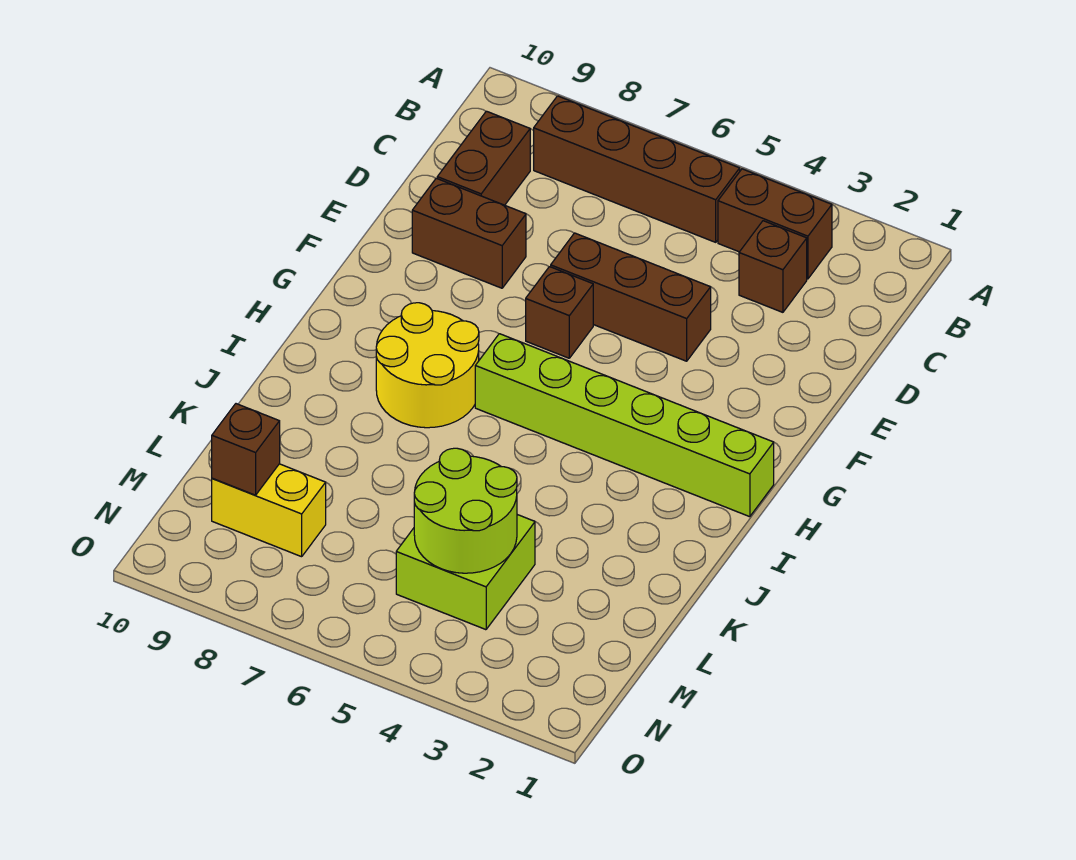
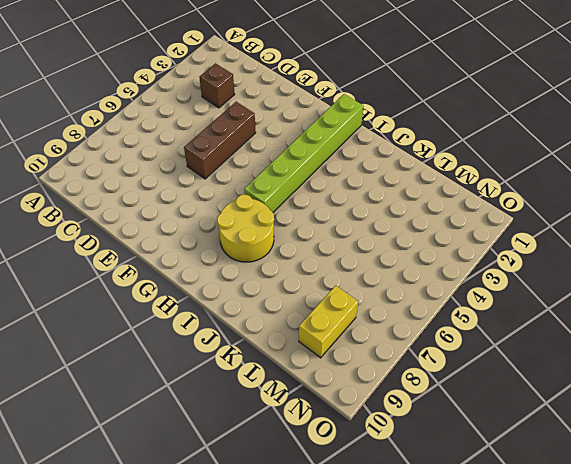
none -> brown brick B3:B4 level 1
none -> brown brick B5:B8 level 1
none -> brown brick C9:D9 level 1

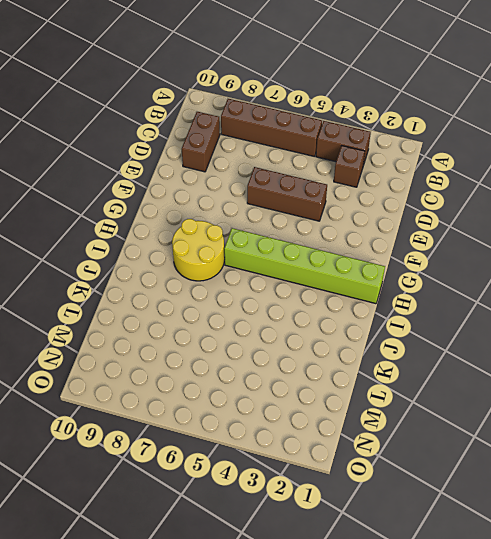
none -> brown brick E8:E9 level 1
none -> brown brick F6 level 1
none -> lime brick L4:M5 level 1

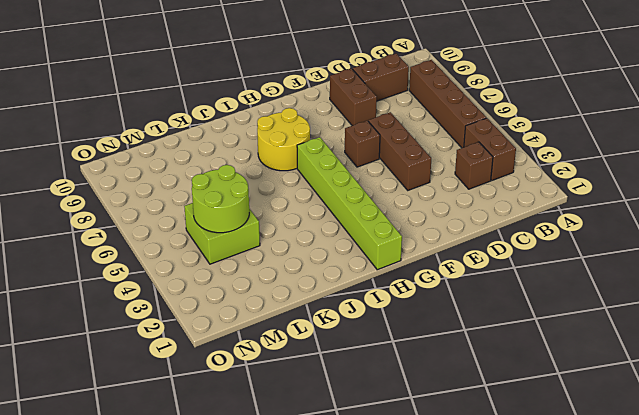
none -> yellow brick M8:M9 level 1
none -> brown brick M9 level 2

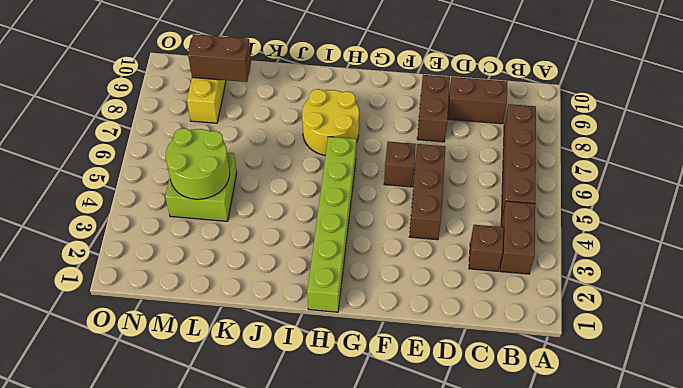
brown brick L9:M9 level 2 -> brown brick M9 level 2

